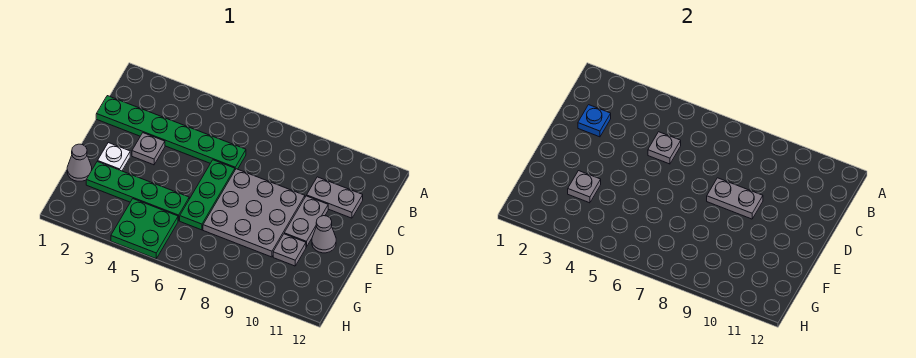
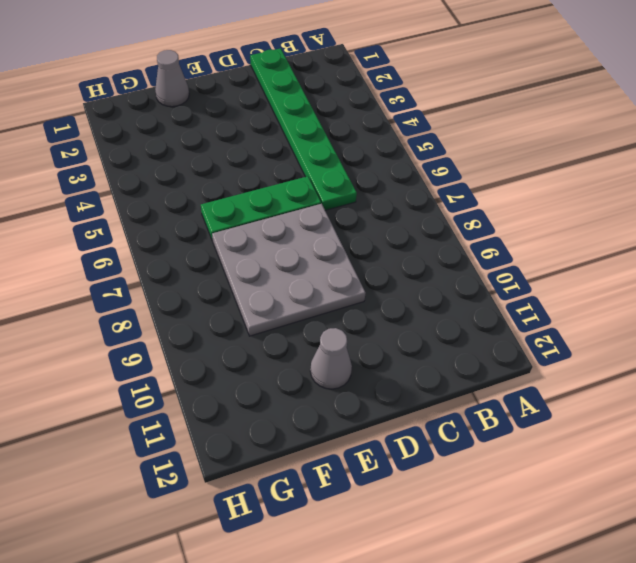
none -> grey plate C10:C11 level 1
none -> grey plate D3 level 1
none -> grey plate D10:E10 level 1

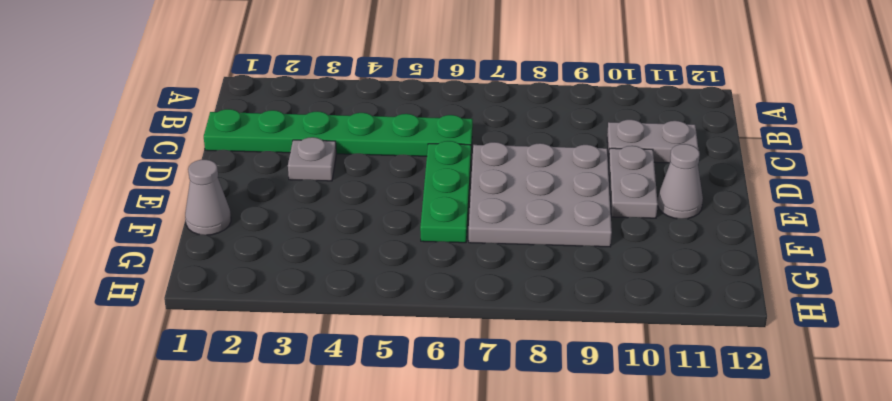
none -> white plate E2 level 1
none -> green plate F2:F5 level 1
none -> grey plate F10 level 1

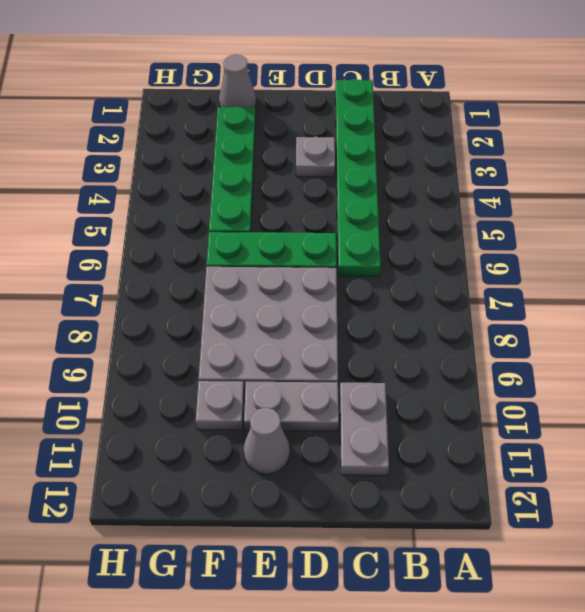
none -> white plate E2 level 1
none -> green plate G4:H5 level 1
none -> blue plate C2 level 2

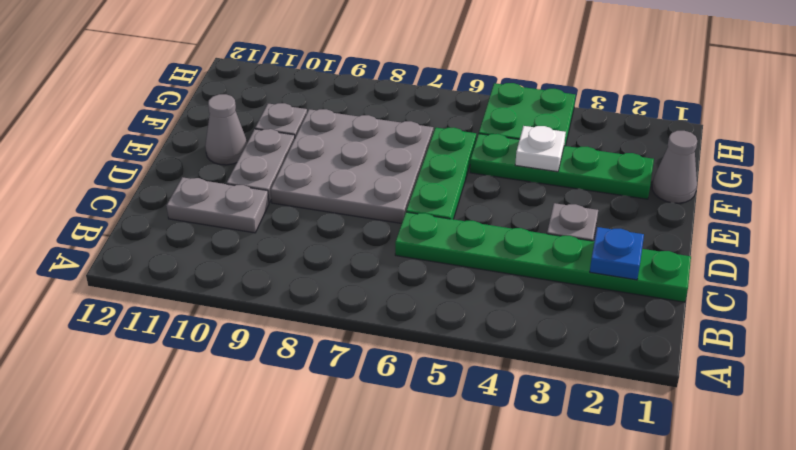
white plate F4 level 2 -> white plate E2 level 1
none -> grey plate C5 level 2
none -> grey plate D8:D9 level 2
none -> grey plate F3 level 2

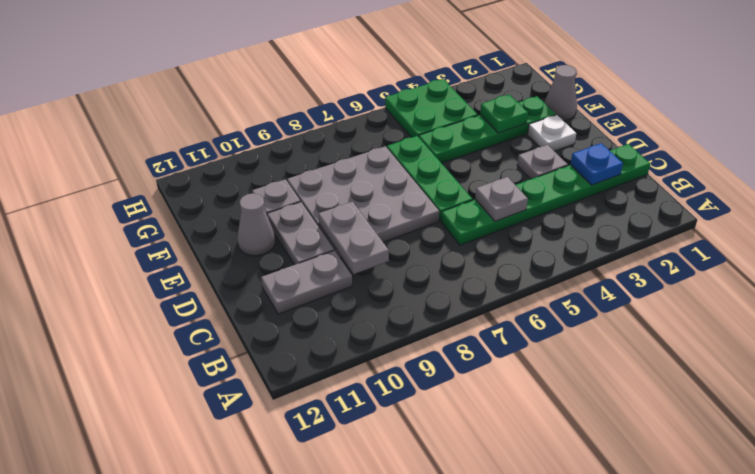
grey plate C9:D9 level 2 -> grey plate D8:D9 level 2
green plate F3 level 2 -> grey plate F3 level 2

